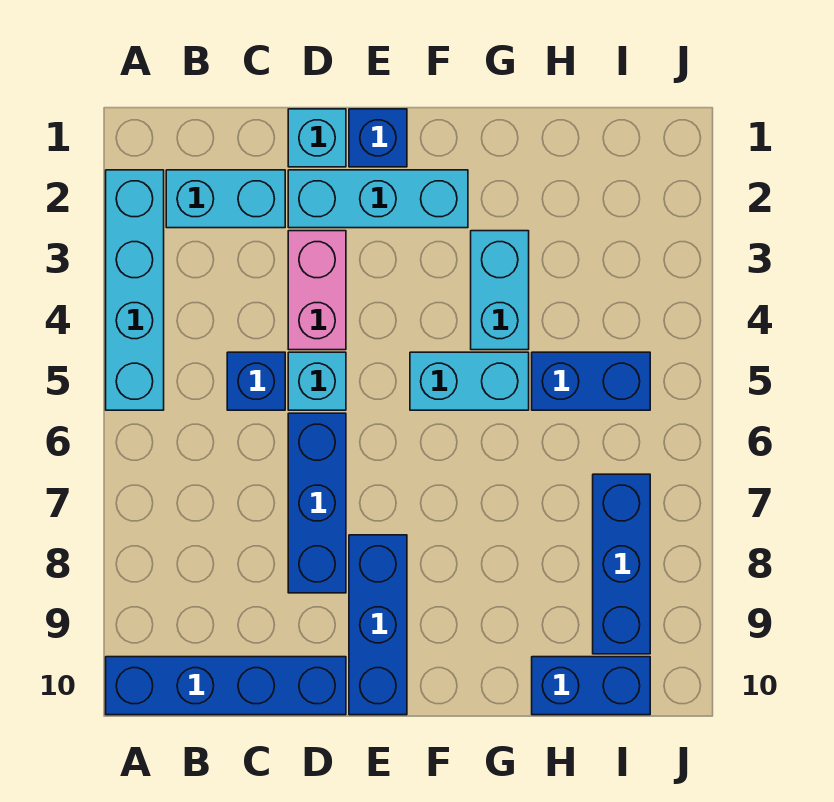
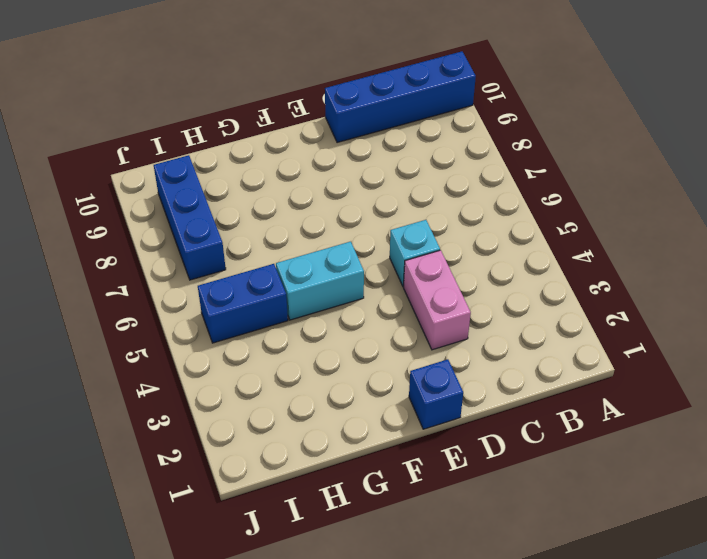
none -> cyan brick A2:A5 level 1
none -> cyan brick B2:C2 level 1
none -> blue brick C5 level 1

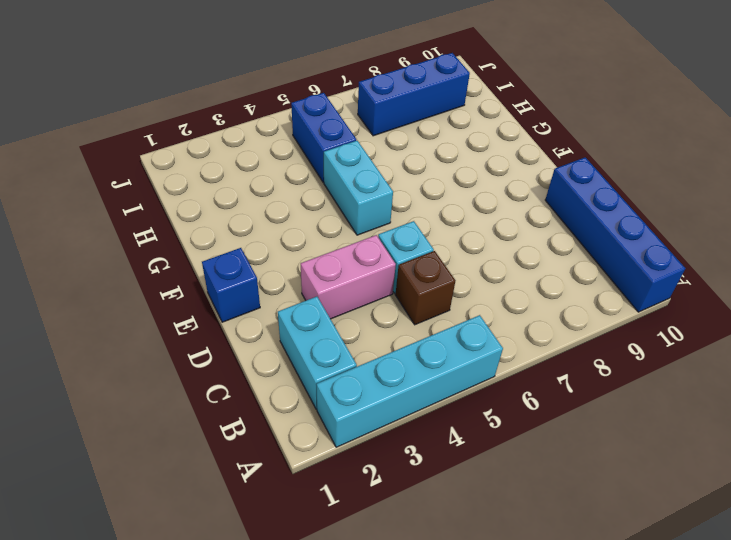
brown brick C5 level 1 -> blue brick C5 level 1
none -> cyan brick D1 level 1
none -> cyan brick D2:F2 level 1
none -> blue brick D6:D8 level 1

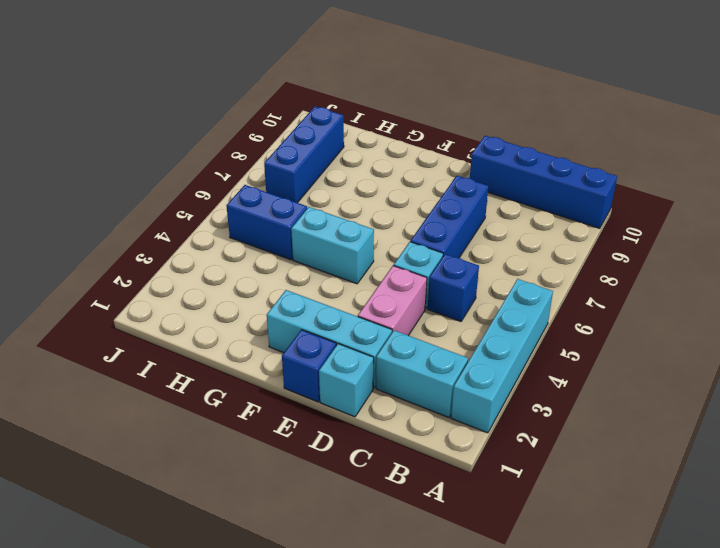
none -> blue brick E8:E10 level 1
none -> cyan brick G3:G4 level 1
none -> blue brick H10:I10 level 1

